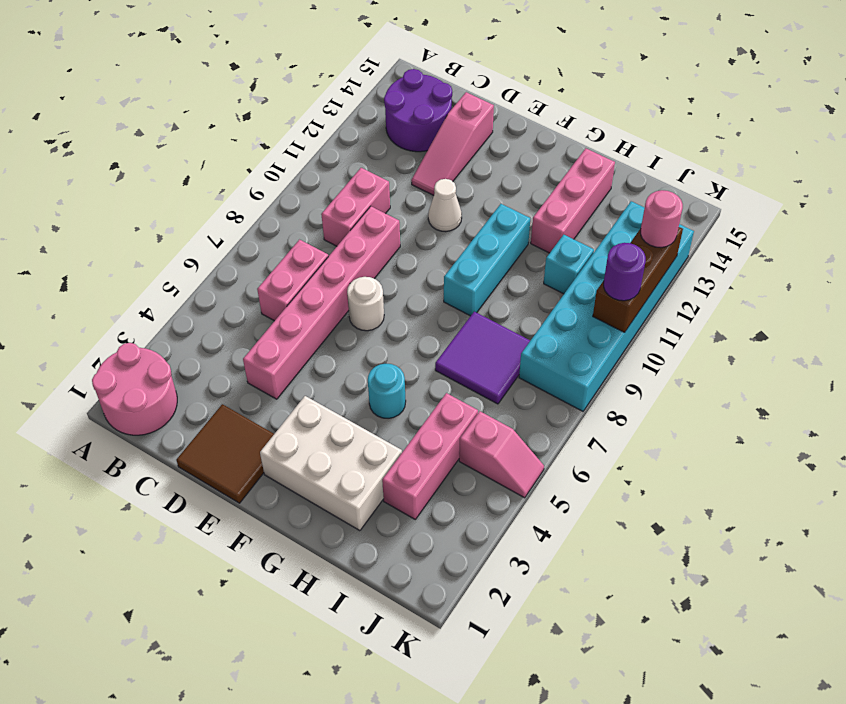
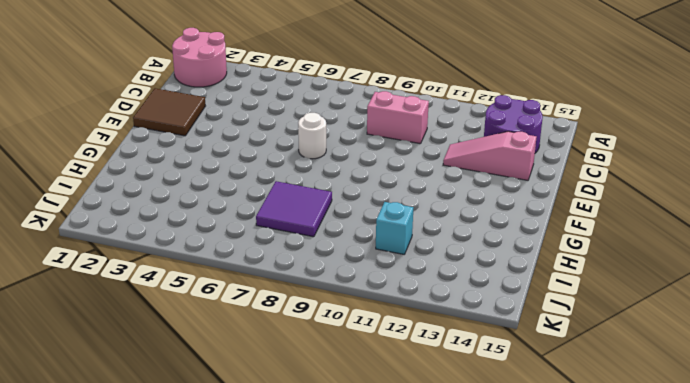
none -> pink brick C6:C7 level 1
none -> pink brick D4:D9 level 1
none -> white cone E11 level 1

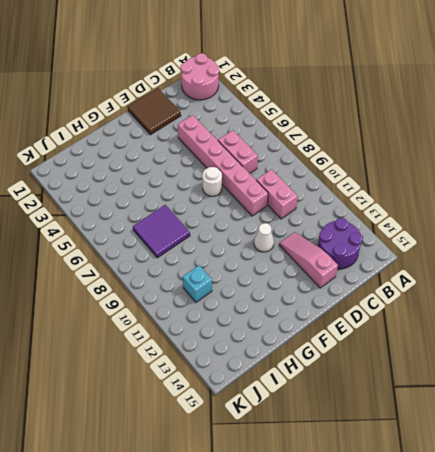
none -> white brick F2:H3 level 1
none -> cyan round brick G5 level 1
none -> cyan brick G9:G11 level 1

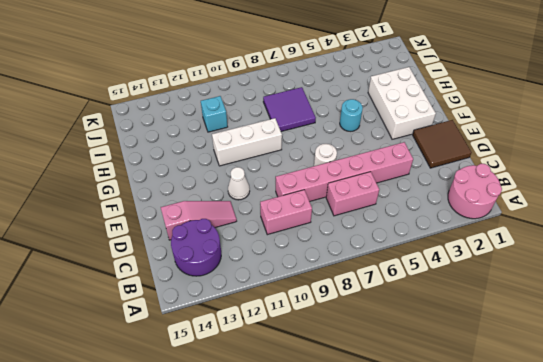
white brick G9:G11 level 1 -> cyan brick G9:G11 level 1
none -> pink brick H12:H14 level 1
none -> pink brick I3:I5 level 1
none -> pink slope J5:K5 level 1 top J

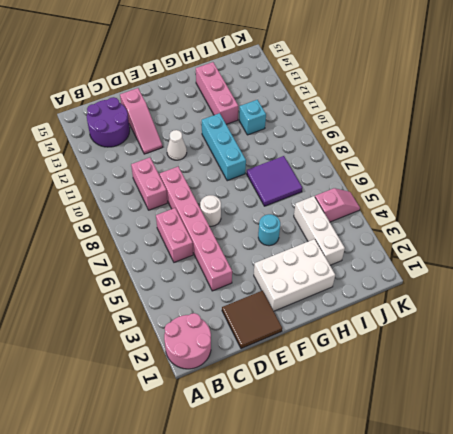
white brick I3:I5 level 1 -> pink brick I3:I5 level 1
none -> cyan brick J8:K13 level 1
none -> brown brick K10:K12 level 2
none -> purple round brick K10 level 3

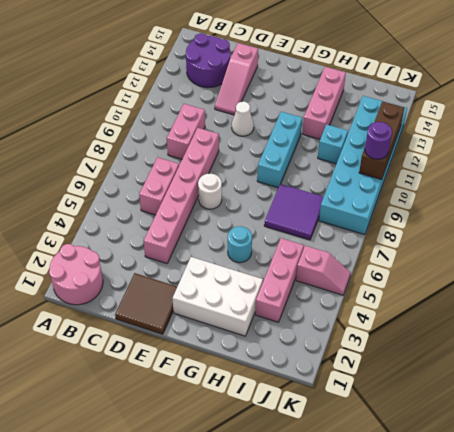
none -> pink round brick K12 level 3

